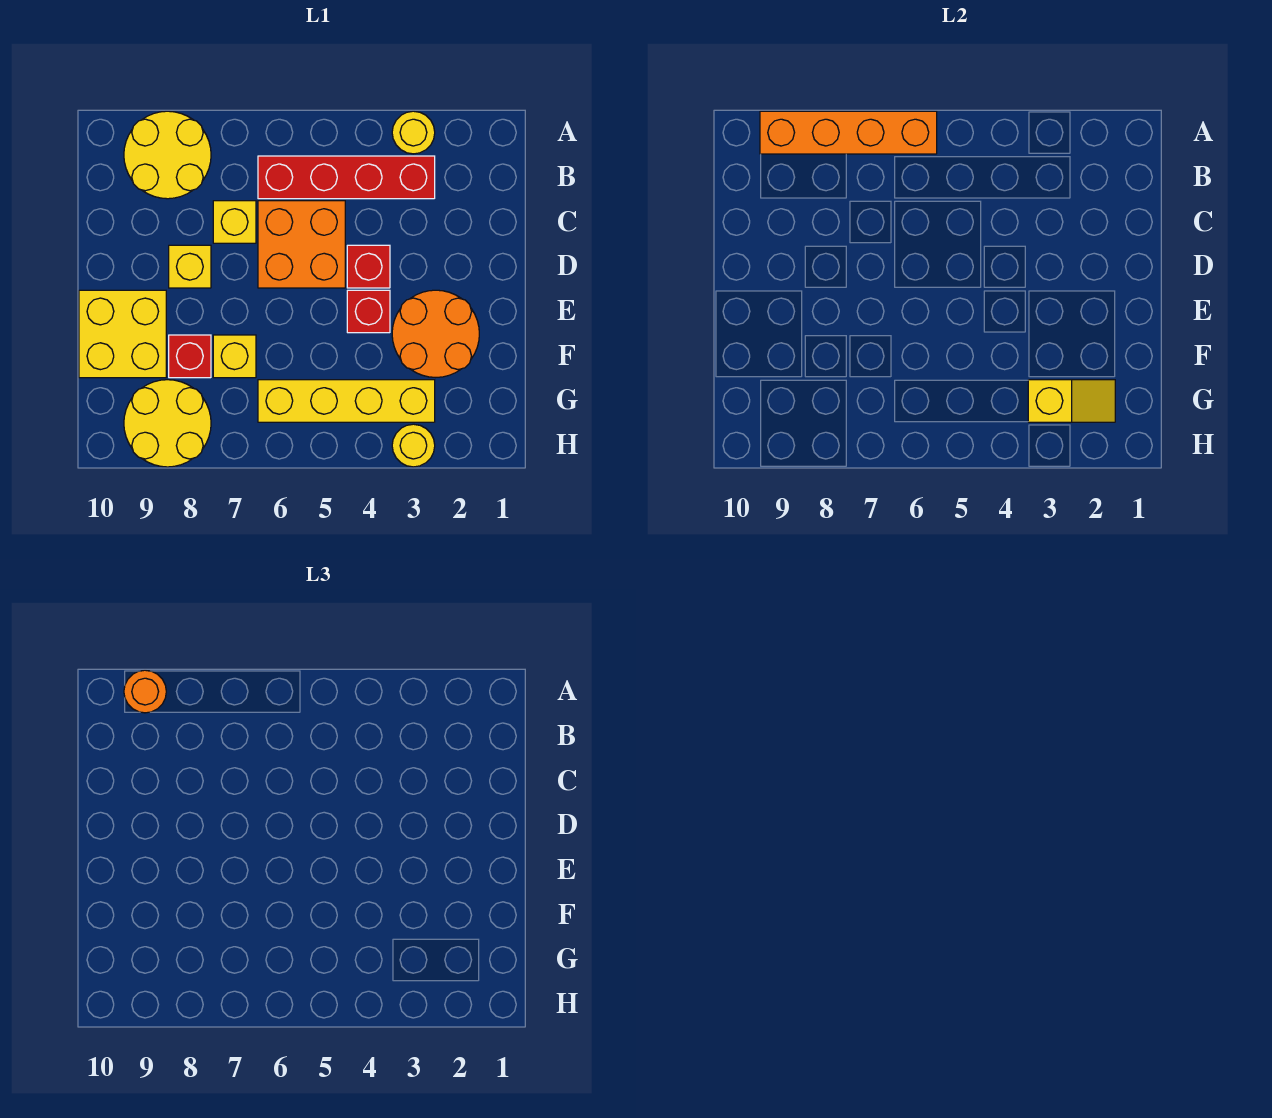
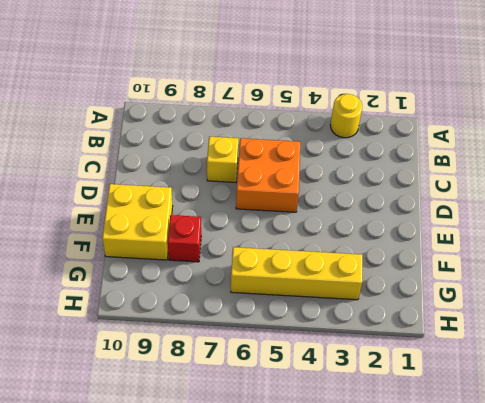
none -> yellow round brick A8:B9 level 1
none -> red brick B3:B6 level 1
none -> red brick D4 level 1

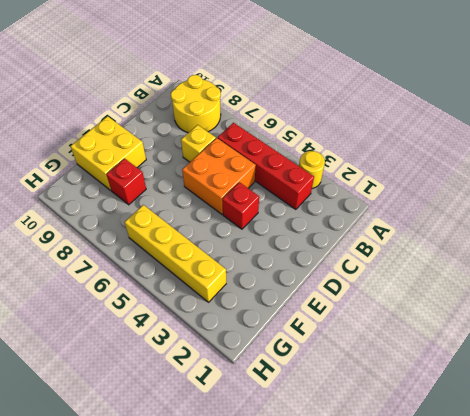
none -> yellow brick D8 level 1
none -> orange round brick E2:F3 level 1
none -> red brick E4 level 1

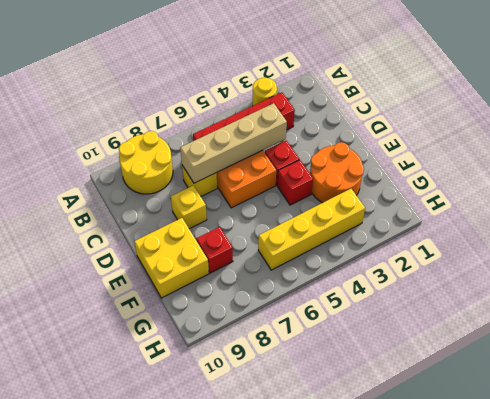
tan brick C4:C7 level 2 -> none
none -> yellow brick F7 level 1
none -> yellow round brick G8:H9 level 1
none -> yellow round brick H3 level 1

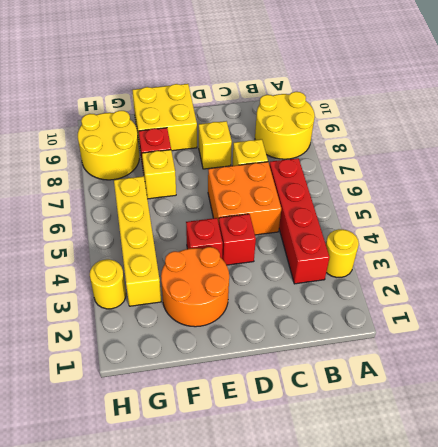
none -> orange brick A6:A9 level 2
none -> yellow slope G2:G3 level 2 top 3
none -> orange round brick A9 level 3

